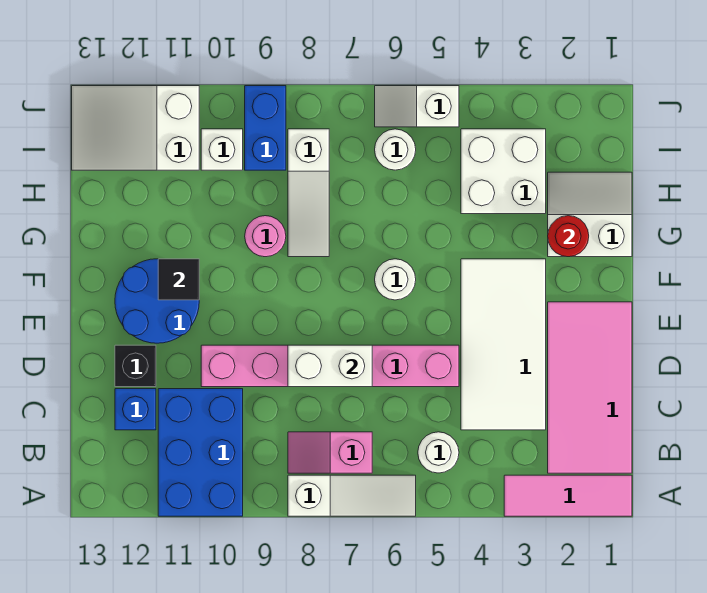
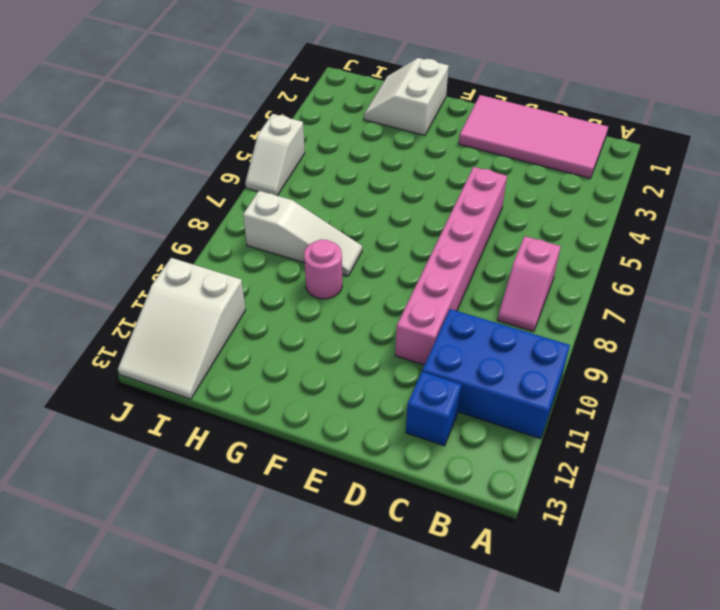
none -> pink tile A1:A3 level 1
none -> white slope A6:A8 level 1 top 8
none -> white round brick B5 level 1

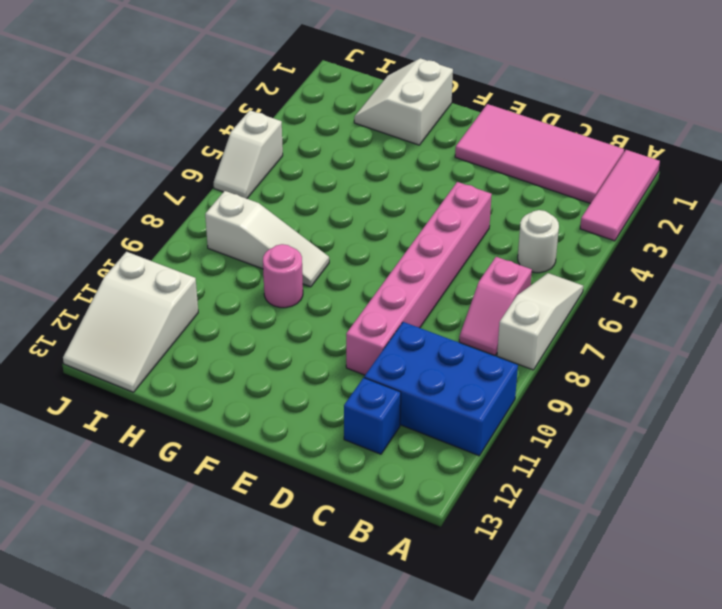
none -> white tile C3:F4 level 1
none -> black brick D12 level 1
none -> blue round brick E11:F12 level 1

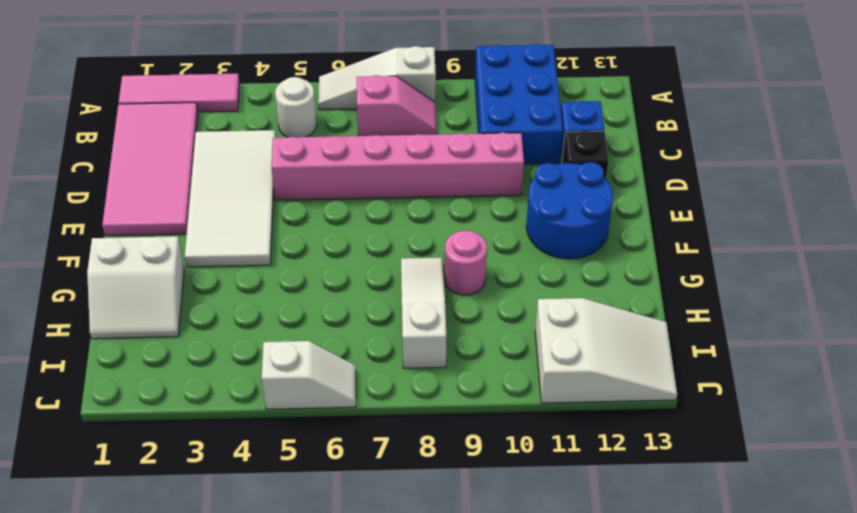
none -> white round brick F6 level 1
none -> white brick H3:I4 level 1
none -> white round brick I6 level 1

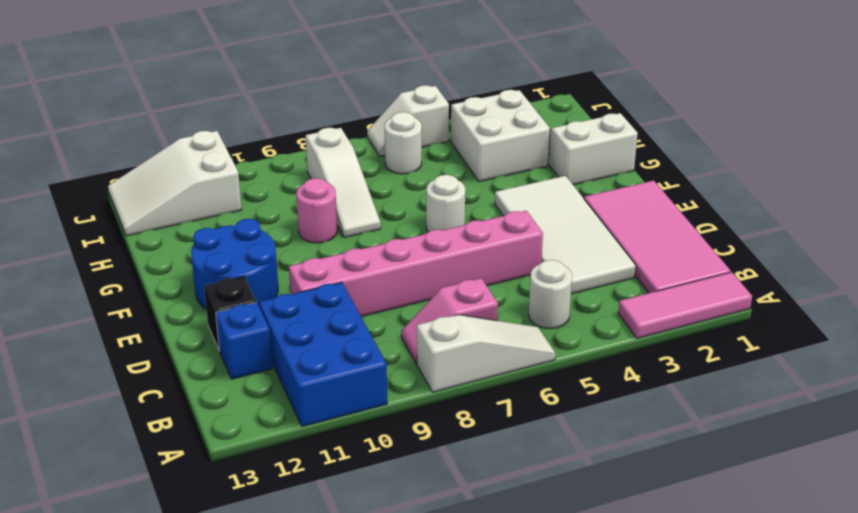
none -> blue brick I9:J9 level 1
none -> white brick I10 level 1
none -> white brick D7:D8 level 2

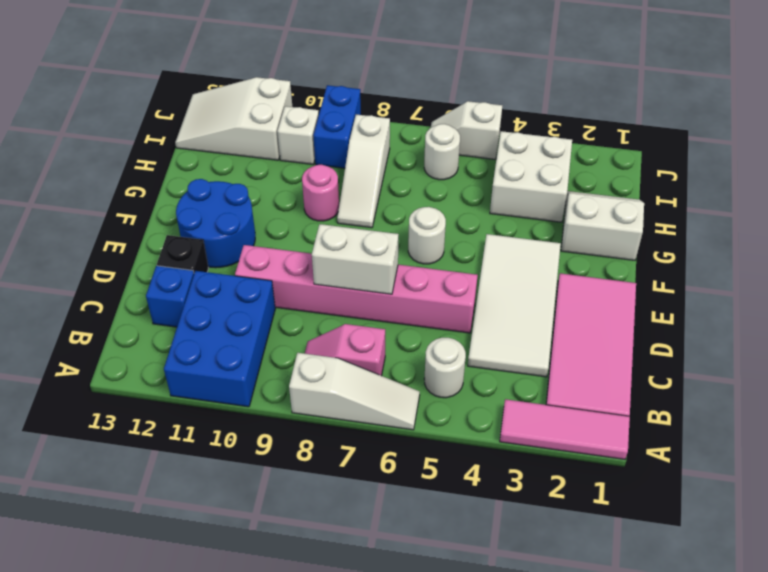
none -> black tile F11 level 2
none -> red round brick G2 level 2

